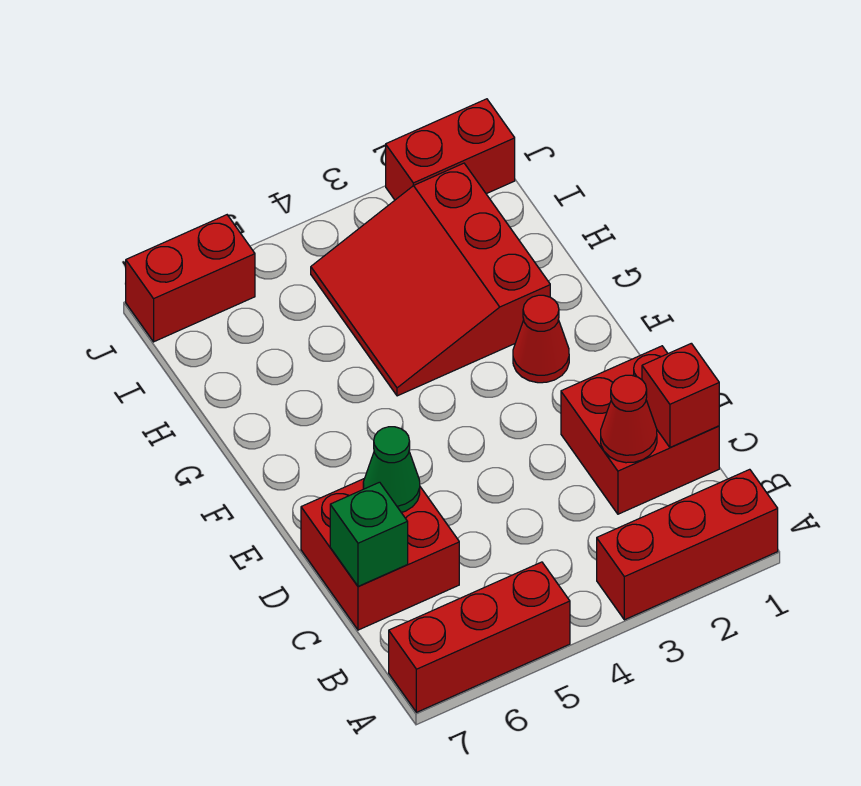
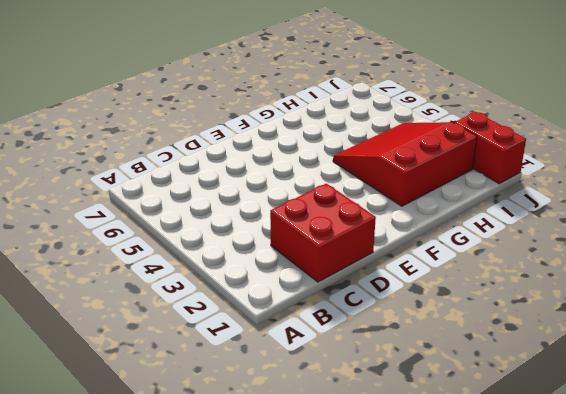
none -> red brick A1:A3 level 1
none -> red brick A5:A7 level 1
none -> red brick C6:D7 level 1

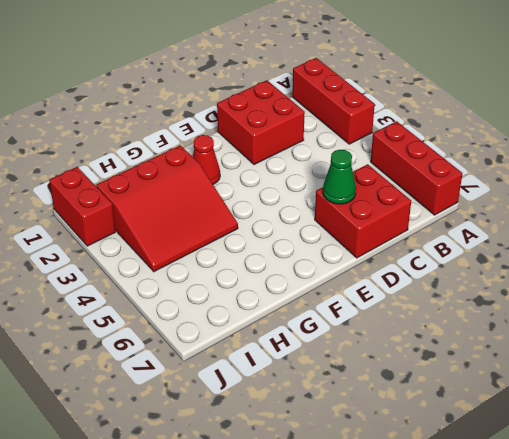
none -> red brick J6:J7 level 1
none -> red brick C1 level 2
none -> red cone C2 level 2

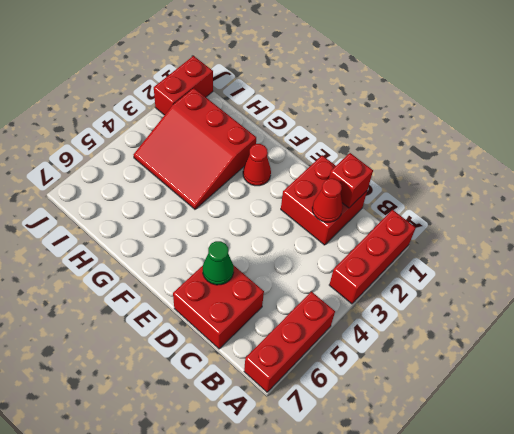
none -> red brick J6:J7 level 1
none -> green brick C7 level 2

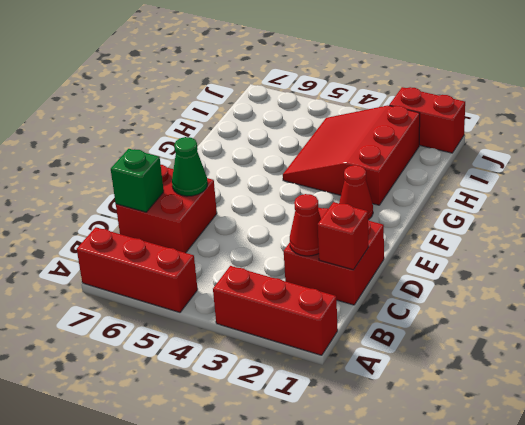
none -> red brick J6:J7 level 1

